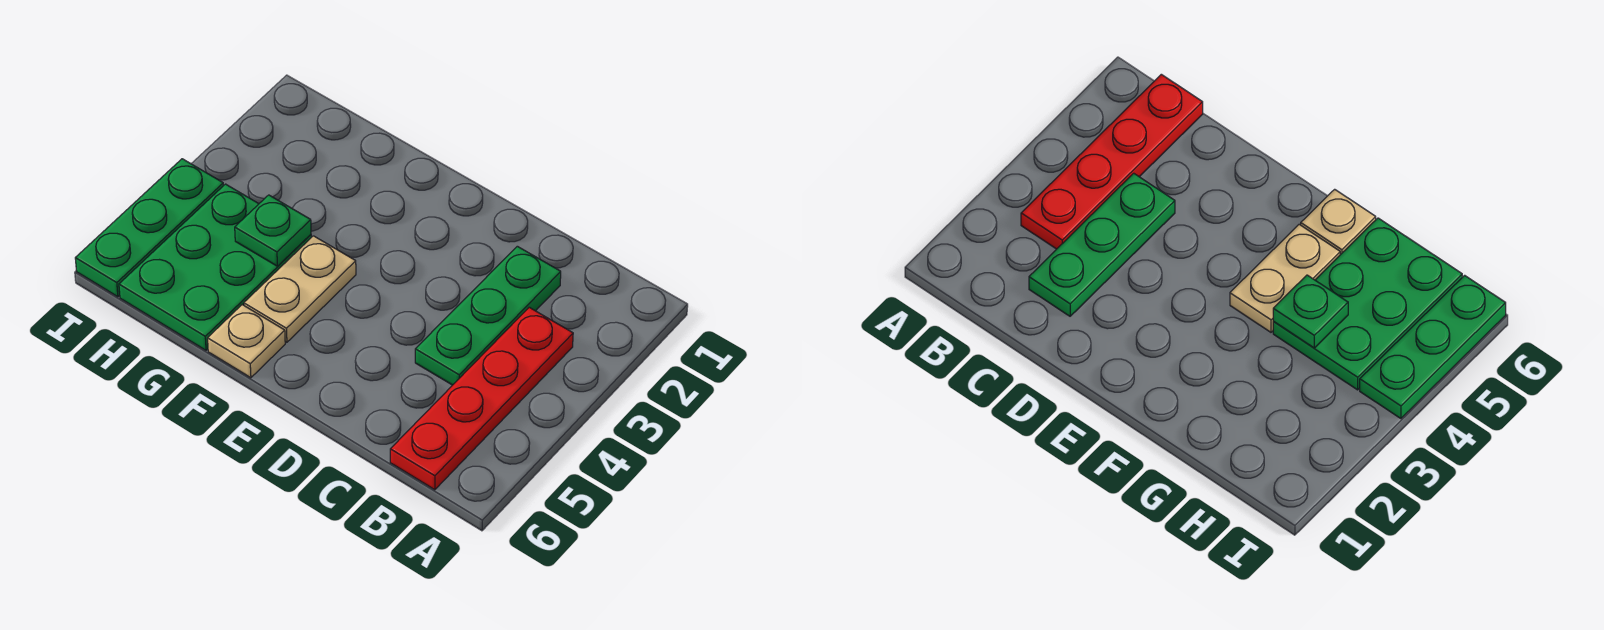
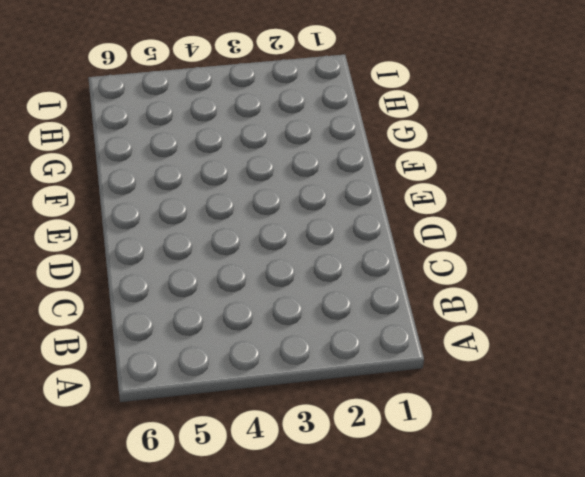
none -> red plate B3:B6 level 1
none -> green plate C2:C4 level 1

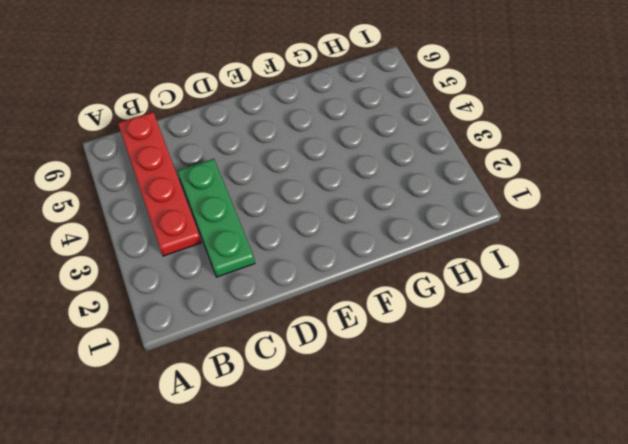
none -> tan plate F4:F5 level 1
none -> tan plate F6 level 1

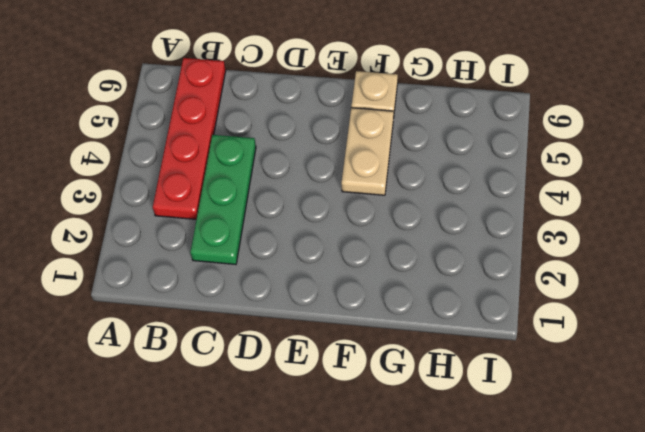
none -> green plate G4:H6 level 1
none -> green plate I4:I6 level 1

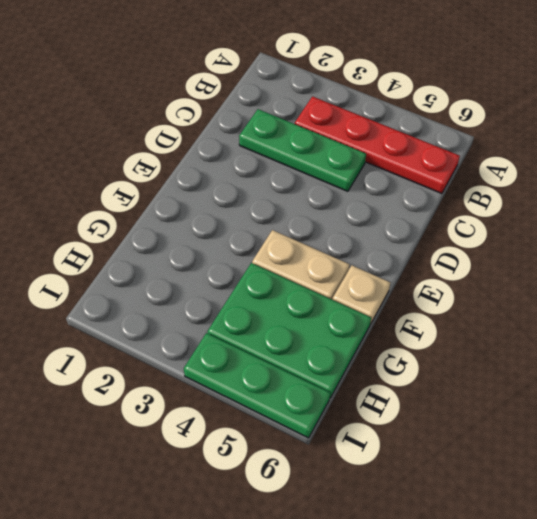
none -> green plate G4 level 2

